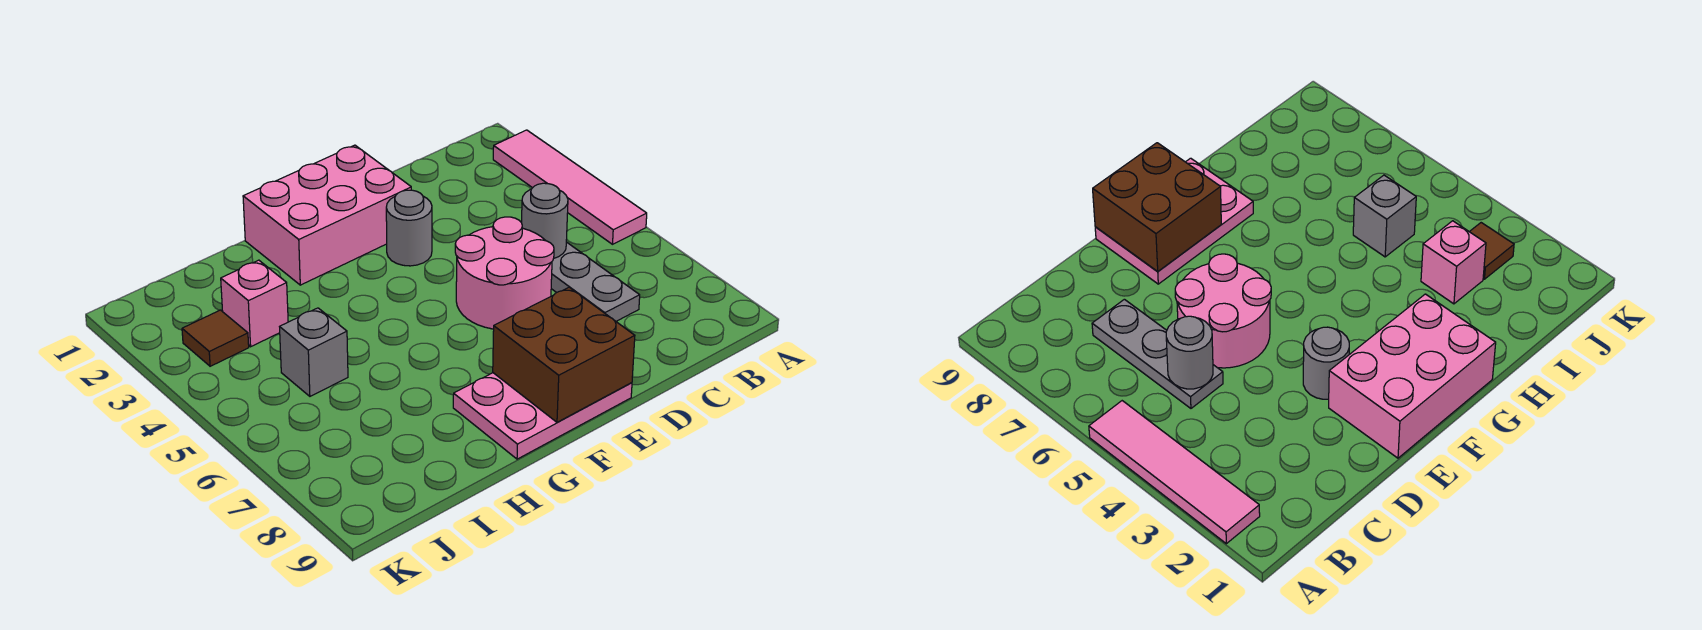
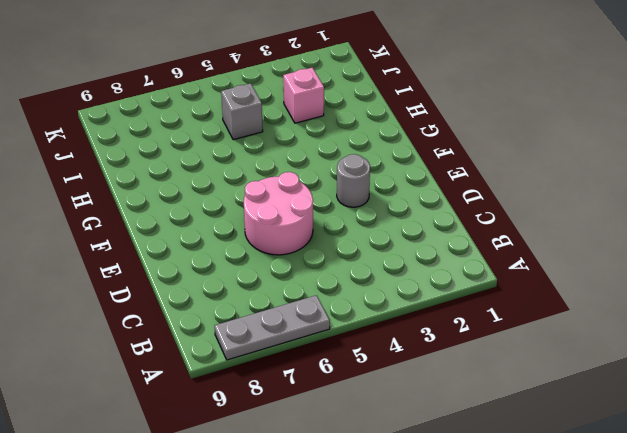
grey plate A6:A8 level 1 -> grey plate C5:C7 level 1
none -> pink tile A2:A5 level 1
none -> pink brick E1:G2 level 1

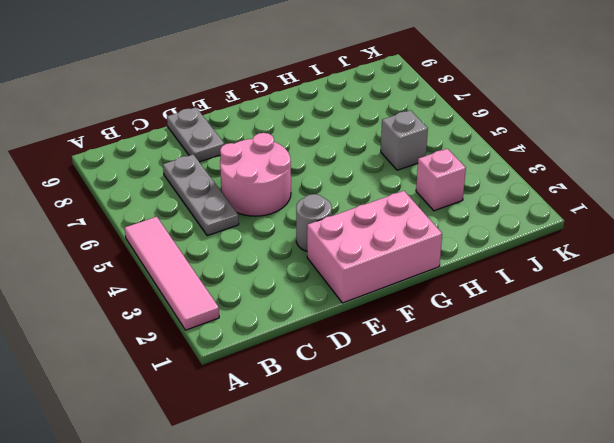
grey plate D8:D9 level 1 -> none
none -> pink plate E8:G9 level 1
none -> brown tile J3 level 1

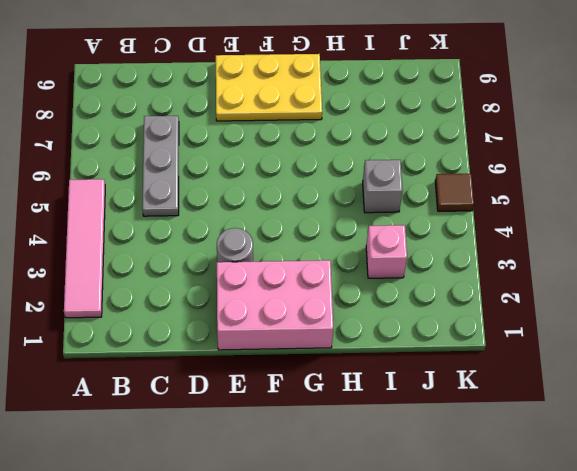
yellow plate E8:G9 level 1 -> pink plate E8:G9 level 1
brown tile K5 level 1 -> brown tile J3 level 1
none -> pink round brick D5:E6 level 1
none -> grey round brick C5 level 2

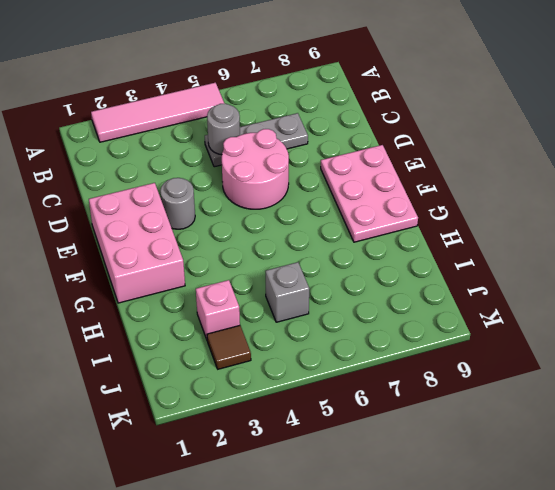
none -> brown brick E8:F9 level 2

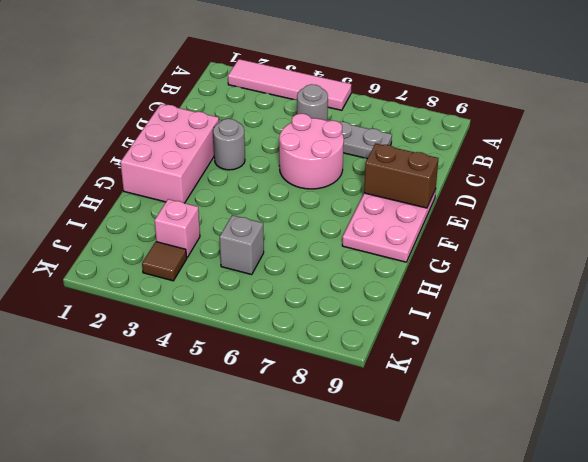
brown brick E8:E9 level 2 -> brown brick E8:F9 level 2

